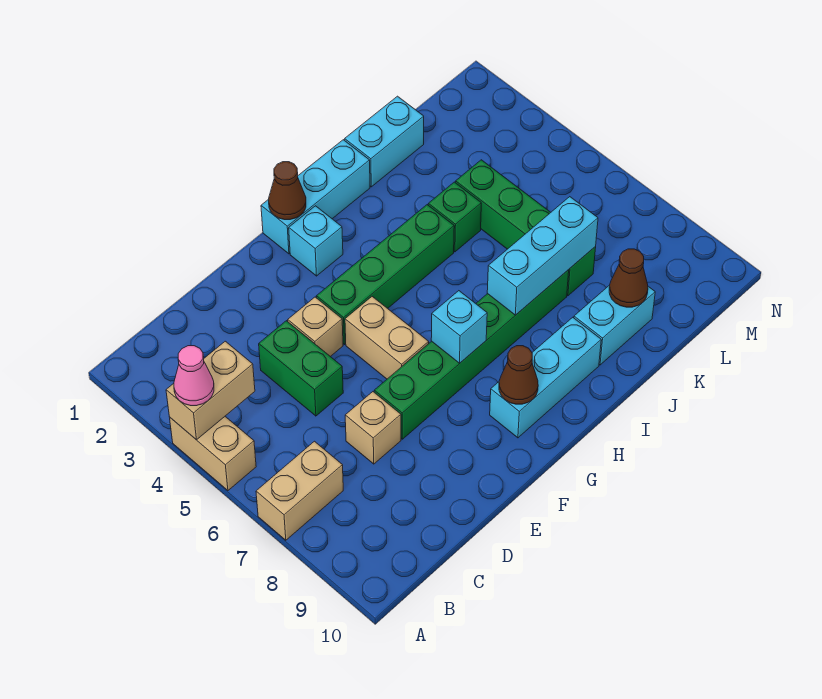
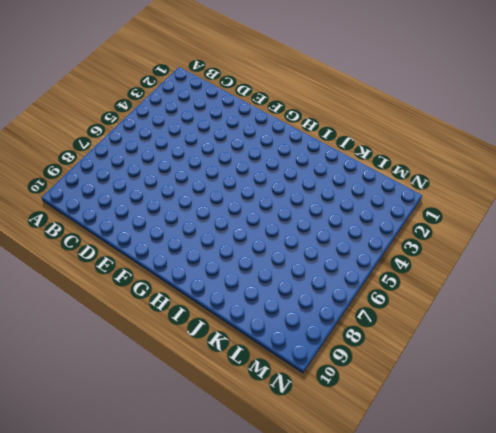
none -> tan brick A4:A5 level 1
none -> tan brick A7:B7 level 1
none -> green brick D4:D5 level 1

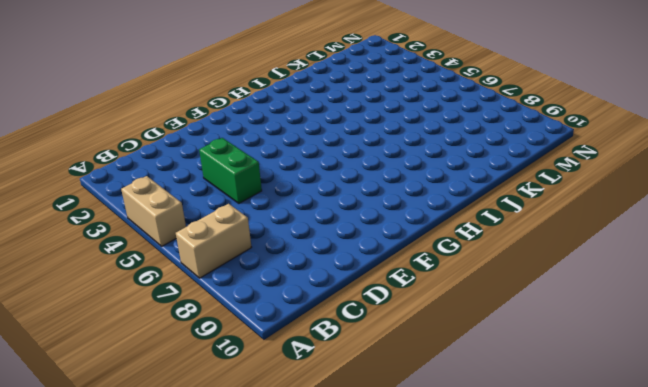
none -> tan brick D7 level 1
none -> tan brick E4 level 1
none -> green brick E7:J7 level 1

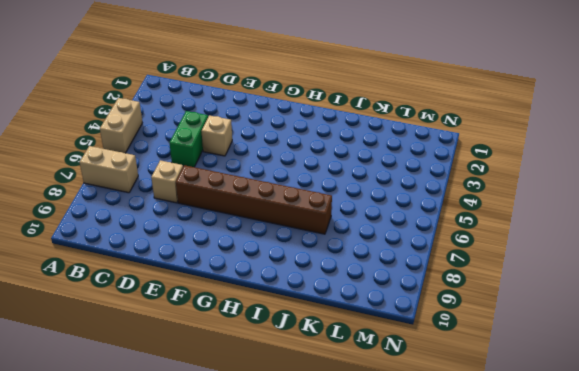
brown brick E7:J7 level 1 -> green brick E7:J7 level 1
none -> green brick F4:I4 level 1
none -> tan brick F5:F6 level 1
none -> cyan brick G1:I1 level 1

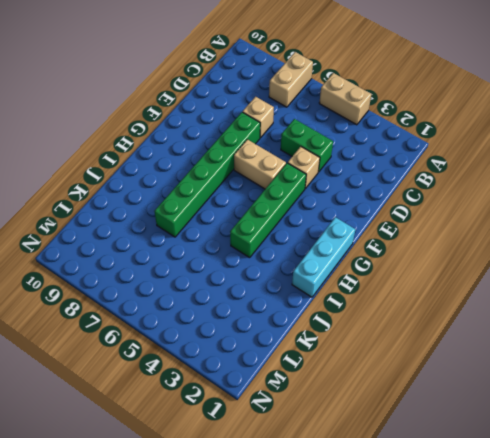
none -> cyan brick G2 level 1
none -> cyan brick G9:I9 level 1
none -> cyan brick J1:K1 level 1

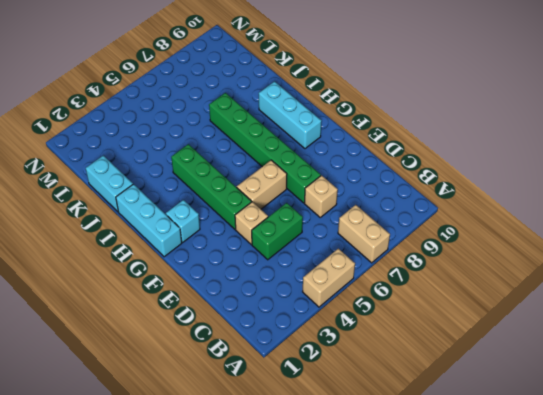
none -> green brick J4 level 1
none -> cyan brick J9:K9 level 1
none -> green brick K4:K7 level 1

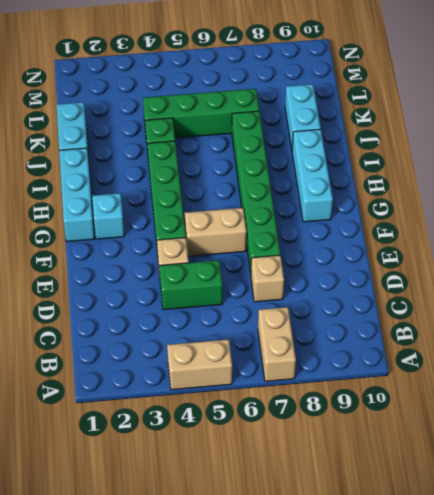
none -> tan brick A4:B4 level 2
none -> brown cone G1 level 2
none -> cyan brick G7 level 2

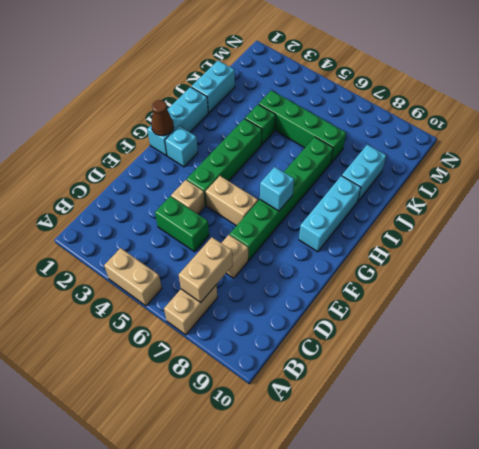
tan brick B7:C7 level 2 -> tan brick A4:B4 level 2
none -> brown cone G9 level 2
none -> cyan brick I7:K7 level 2
none -> brown cone K9 level 2

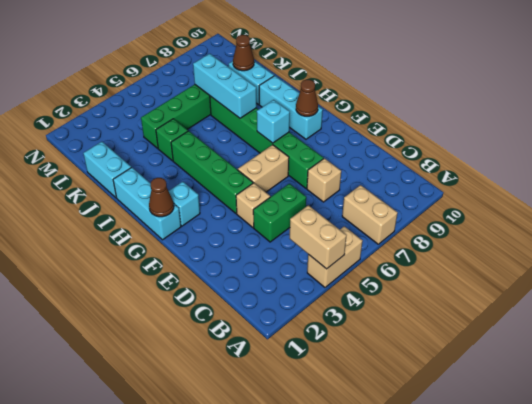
none -> pink cone A4 level 3

